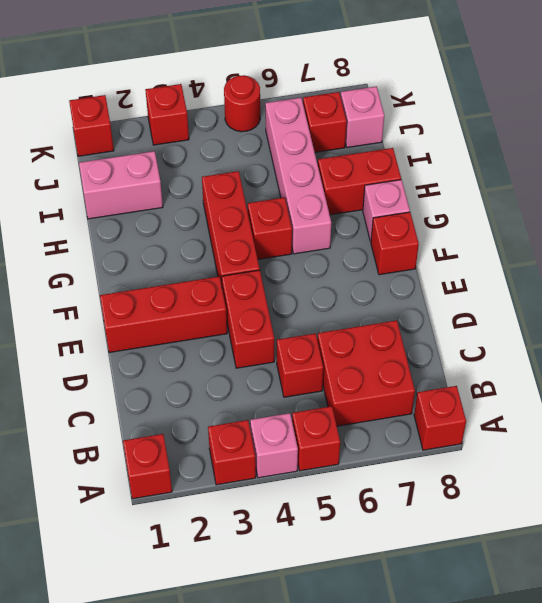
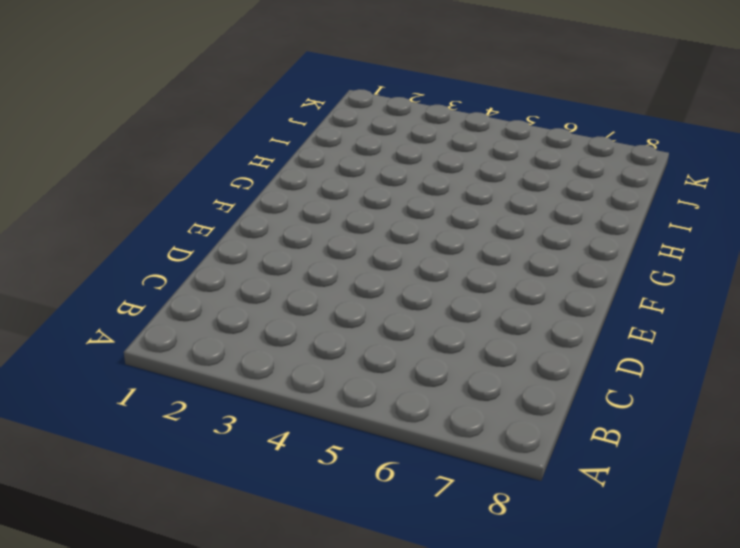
none -> red brick A1 level 1
none -> red brick A3 level 1
none -> pink brick A4 level 1

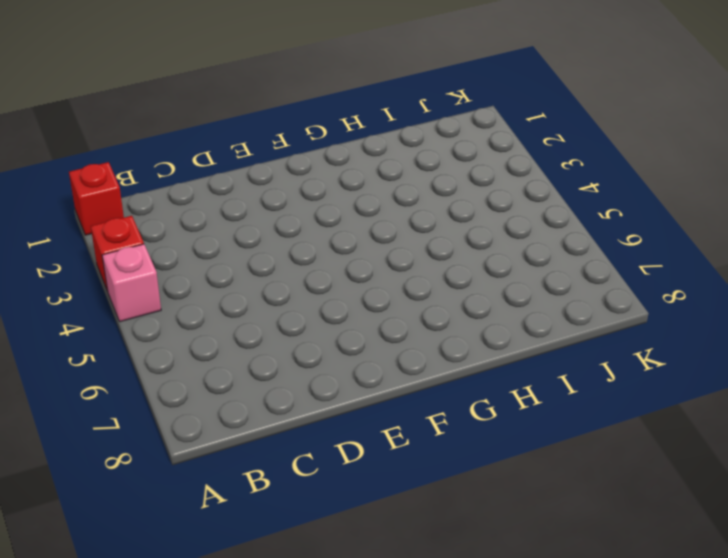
none -> red brick A5 level 1
none -> red brick A8 level 1
none -> red brick B6:C7 level 1

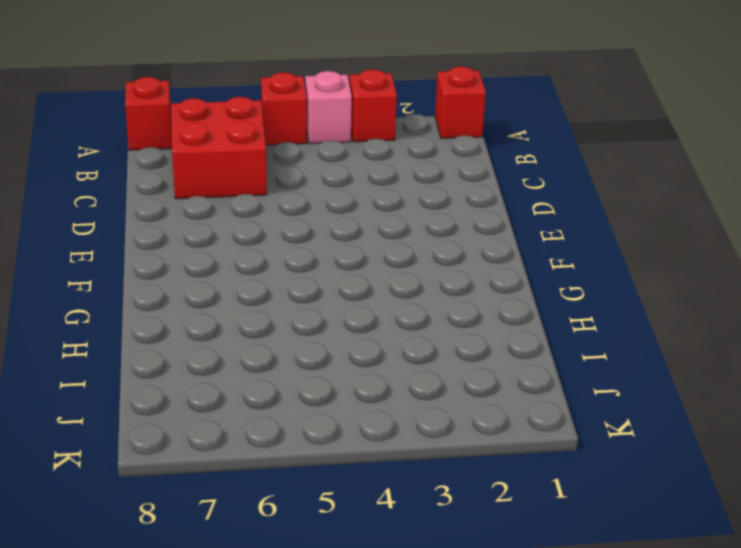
none -> red brick C5 level 1
none -> red brick D4:E4 level 1
none -> red brick E1:E3 level 1

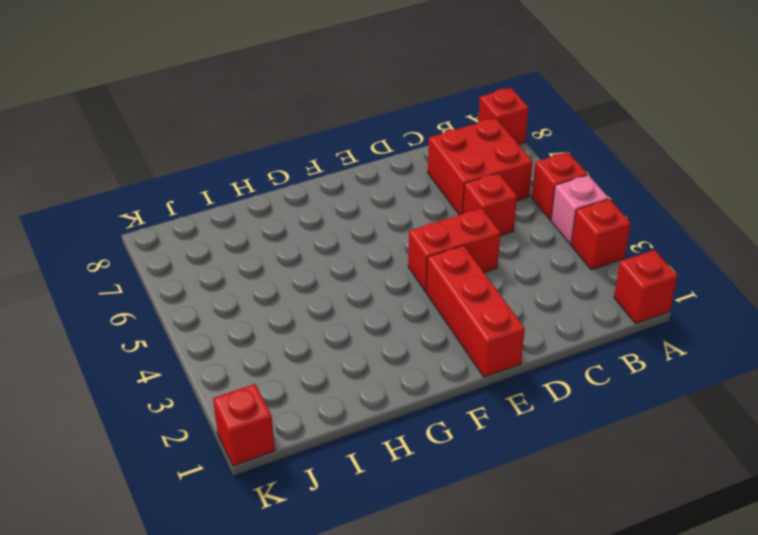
none -> red brick F4:H4 level 1
none -> red brick F8 level 1
none -> red brick G5 level 1

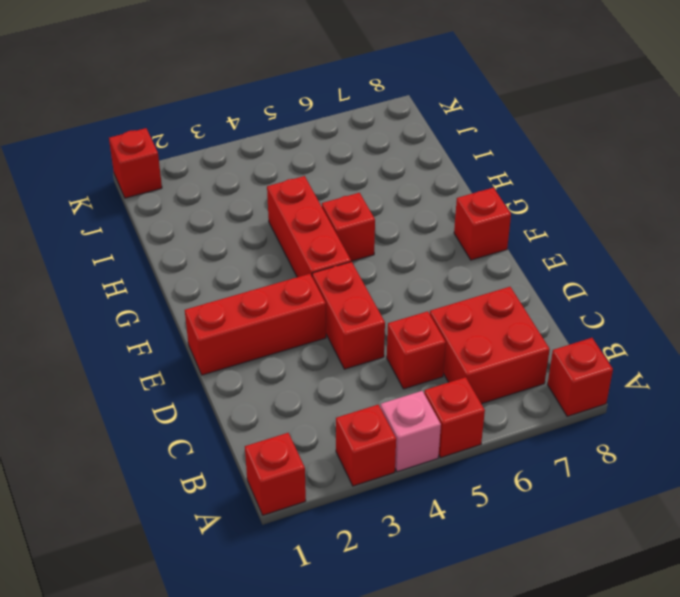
none -> pink brick G6:J6 level 1
none -> pink brick G8 level 1
none -> red brick H7:H8 level 1

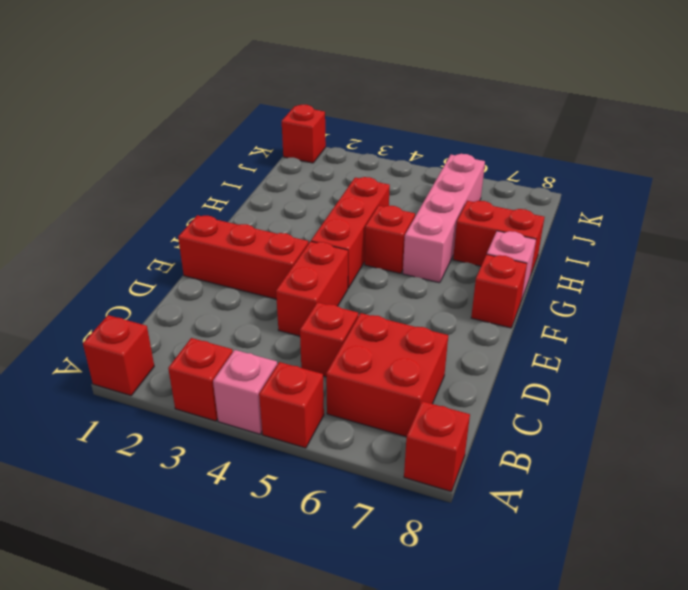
none -> pink brick I1:I2 level 1
none -> red brick J7 level 1
none -> pink brick J8 level 1

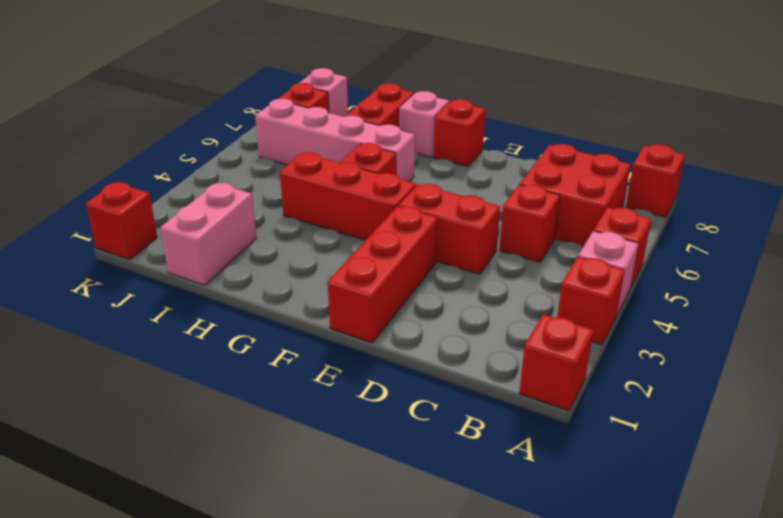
none -> red brick K3 level 1
none -> red round brick K5 level 1

